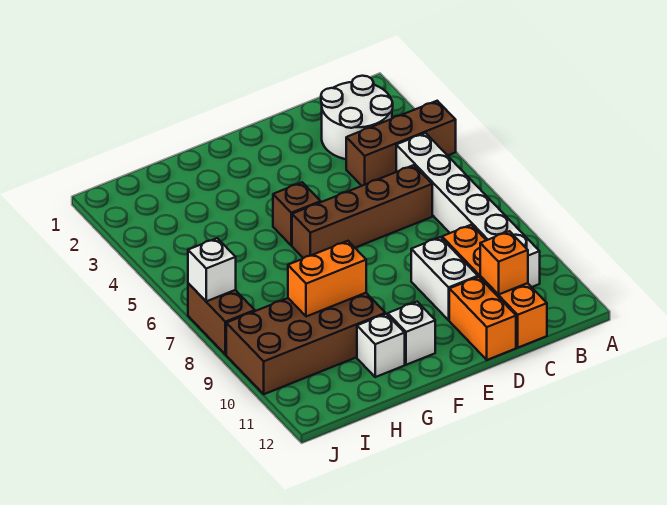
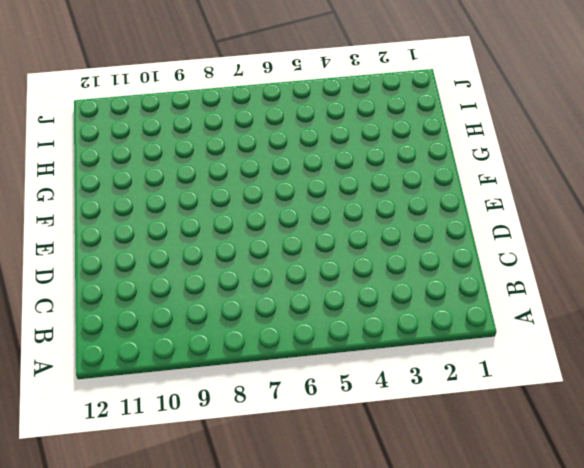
none -> brown brick A4:C4 level 1
none -> white round brick B2:C3 level 1
none -> white brick B5:B10 level 1

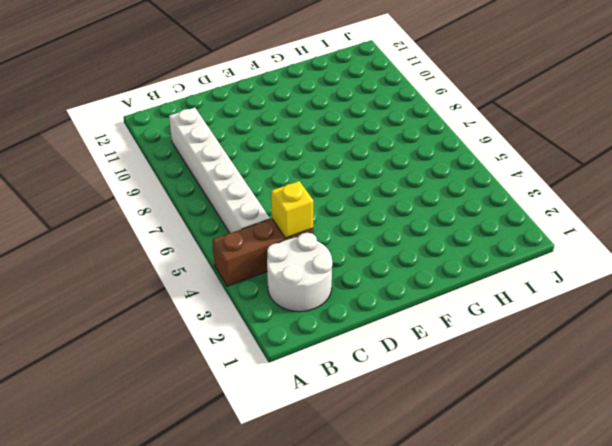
yellow brick C4 level 2 -> none
none -> brown brick C6:F6 level 1
none -> orange brick C9:C12 level 1
none -> white brick D9:D10 level 1

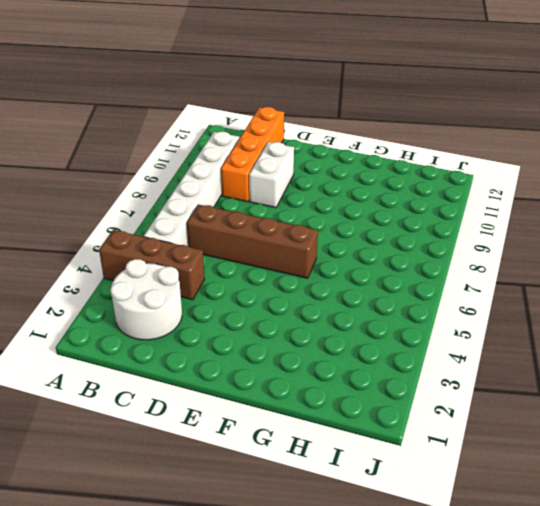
none -> orange brick D11:D12 level 1
none -> brown brick F5 level 1
none -> white brick F11 level 1

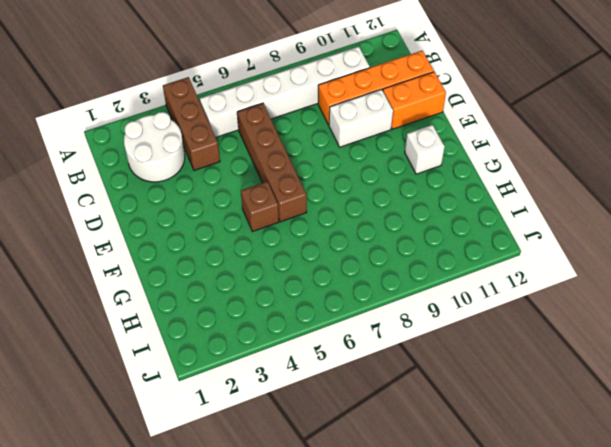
none -> brown brick G9:J10 level 1
none -> white brick G11 level 1
none -> brown brick J7:J8 level 1

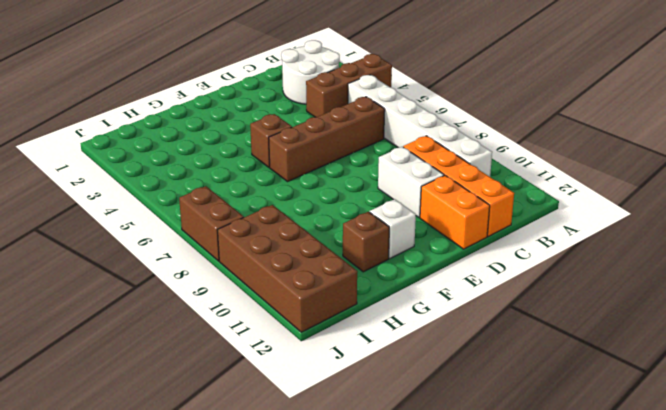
brown brick G11 level 1 -> white brick G11 level 1
brown brick I9:J12 level 1 -> brown brick G9:J10 level 1
none -> orange brick C11 level 2
none -> orange brick G9:H9 level 2
none -> white brick J7 level 2

